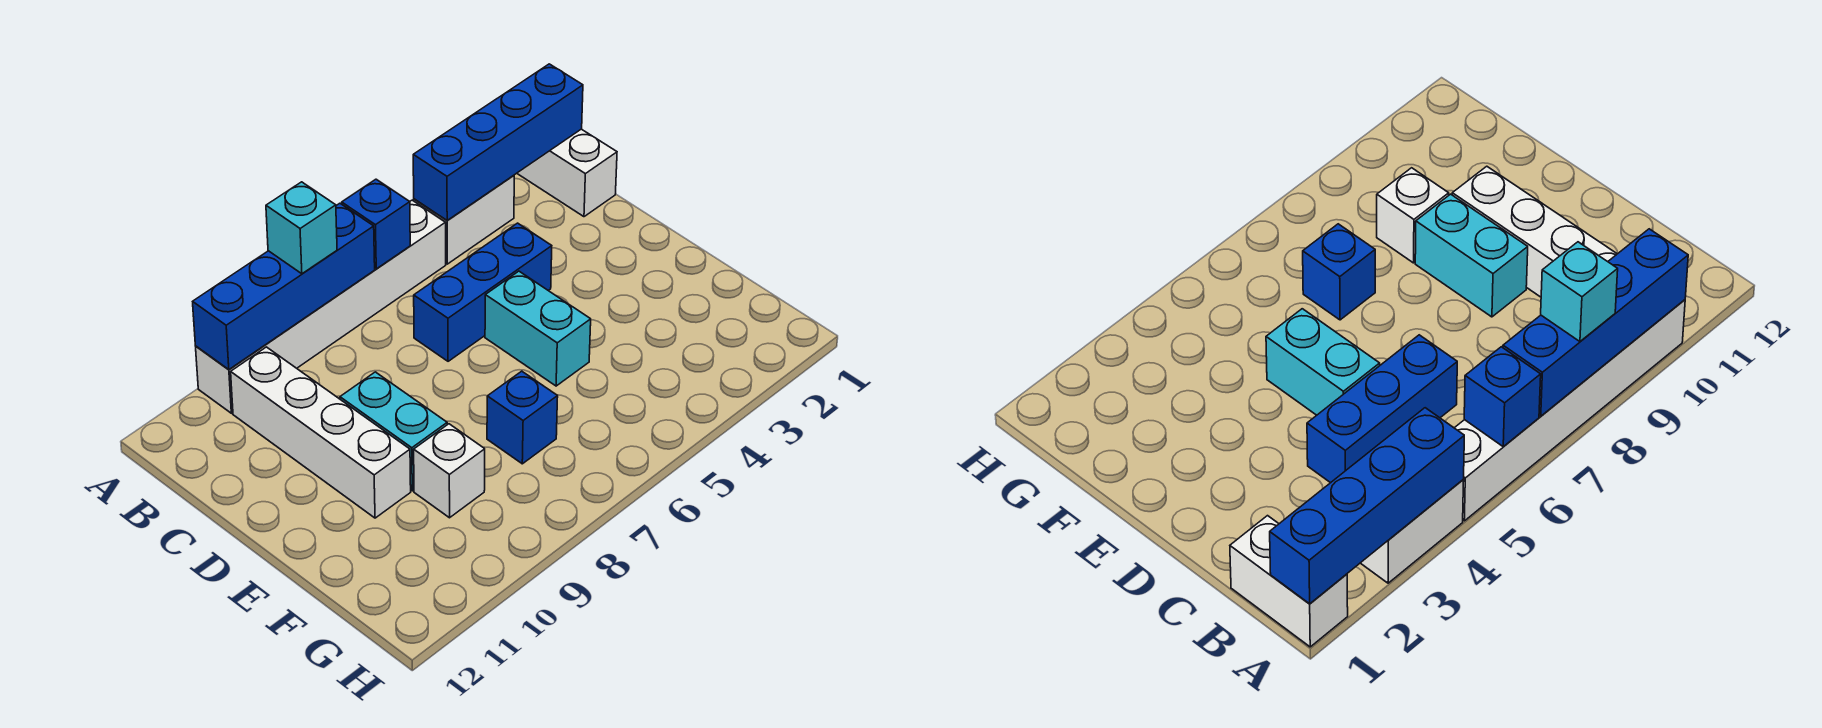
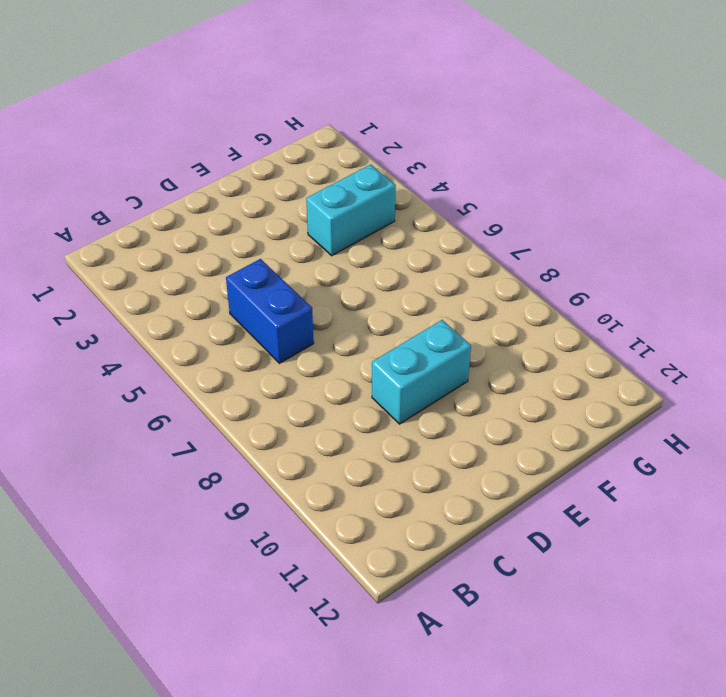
blue brick C5:C6 level 1 -> blue brick C4:C6 level 1
cyan brick F4:G4 level 1 -> cyan brick D5:E5 level 1
none -> white brick A1:B1 level 1
none -> white brick A3:A4 level 1
none -> white brick A5:A10 level 1

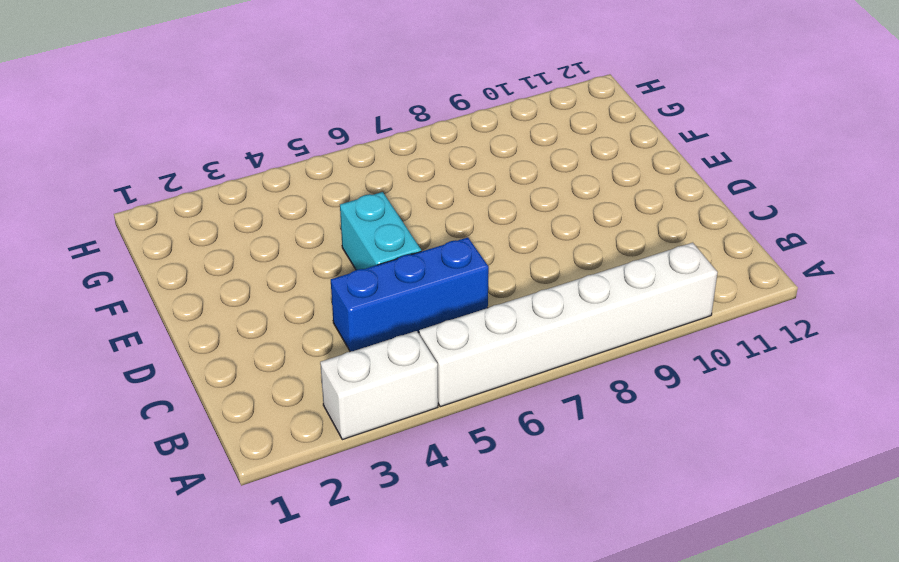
none -> white brick A1:B1 level 1
none -> white brick B10:E10 level 1
none -> cyan brick D9:E9 level 1

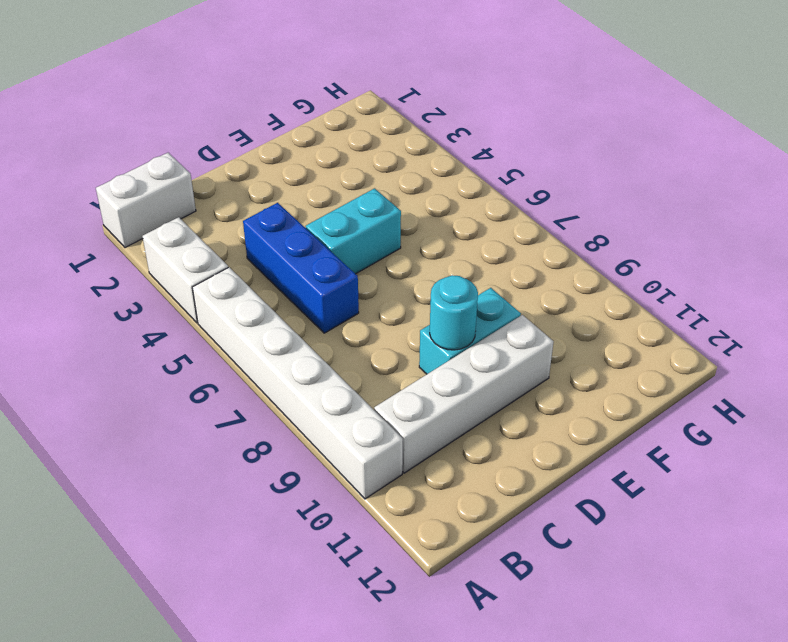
cyan round brick D9 level 2 -> none
none -> blue brick F7 level 1
none -> white brick F9 level 1
none -> blue brick A1:A4 level 2

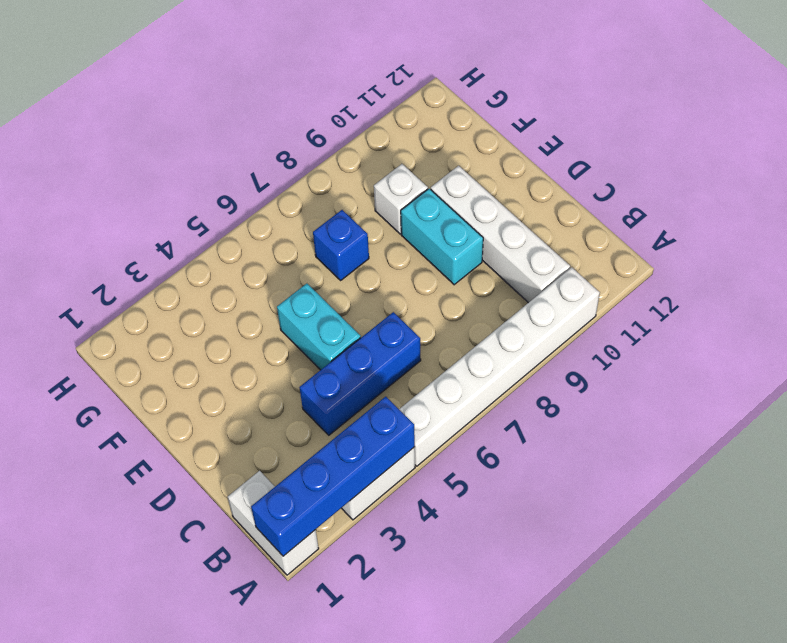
none -> blue brick A6 level 2
none -> blue brick A7:A10 level 2
none -> cyan brick A8 level 3

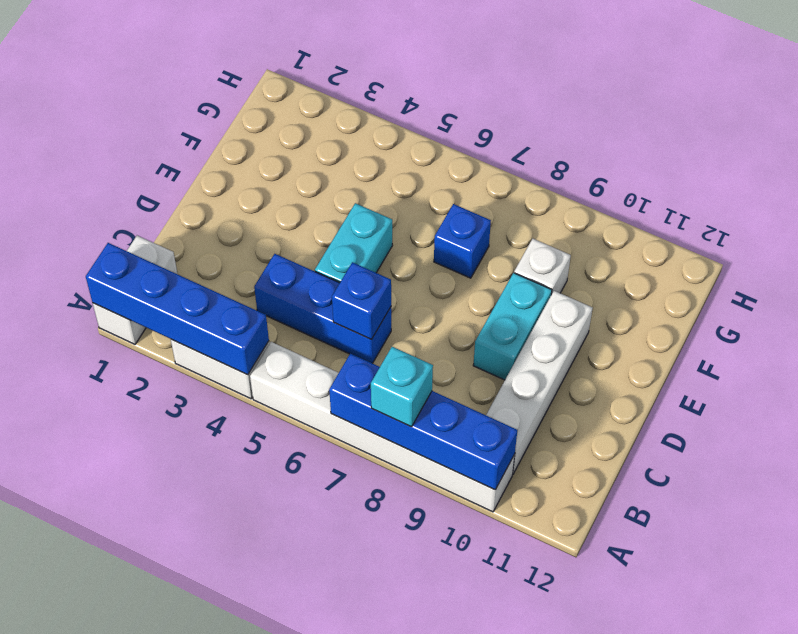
blue brick C6 level 2 -> blue brick A6 level 2

